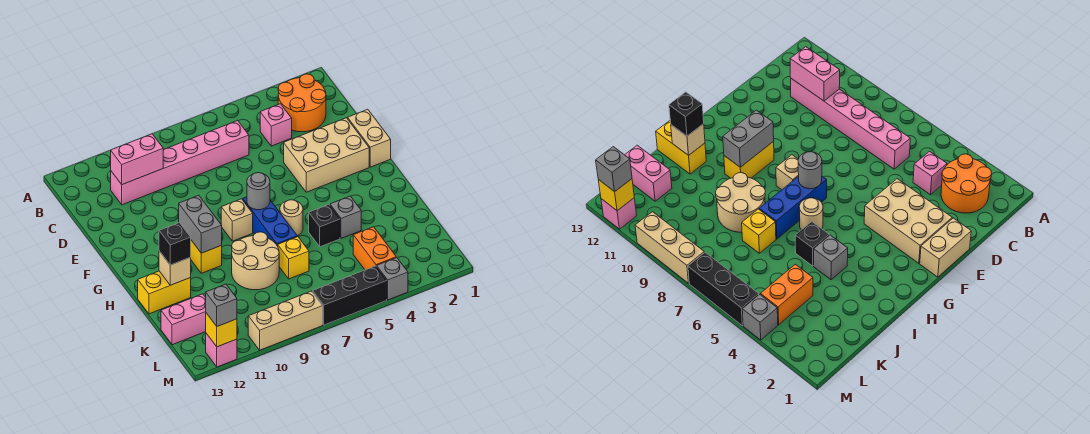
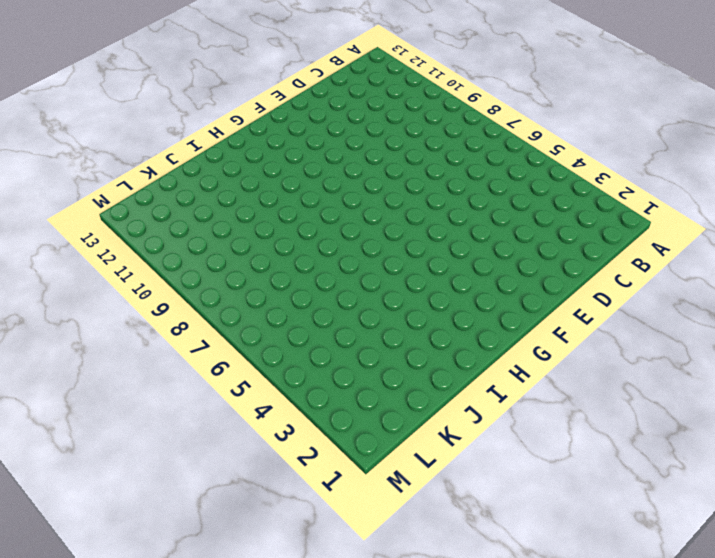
none -> orange round brick B2:C3 level 1
none -> pink brick C4 level 1
none -> pink brick C6:C11 level 1

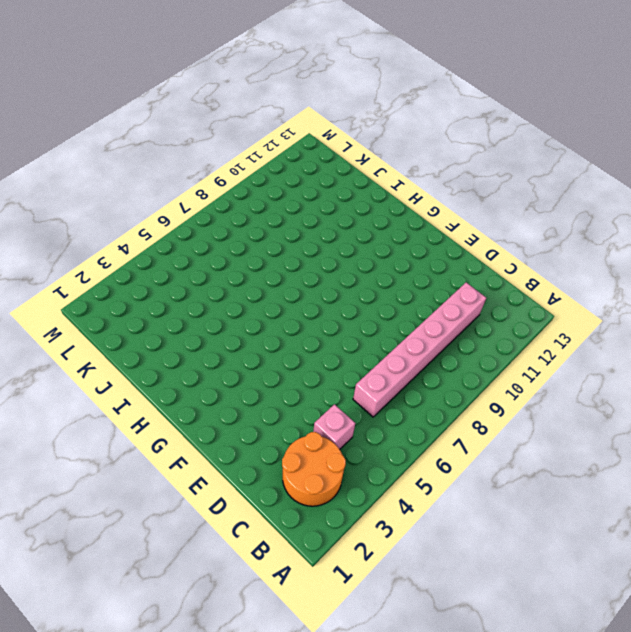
none -> tan brick E1:F1 level 1
none -> tan brick E2:F4 level 1
none -> blue brick G7:I7 level 1

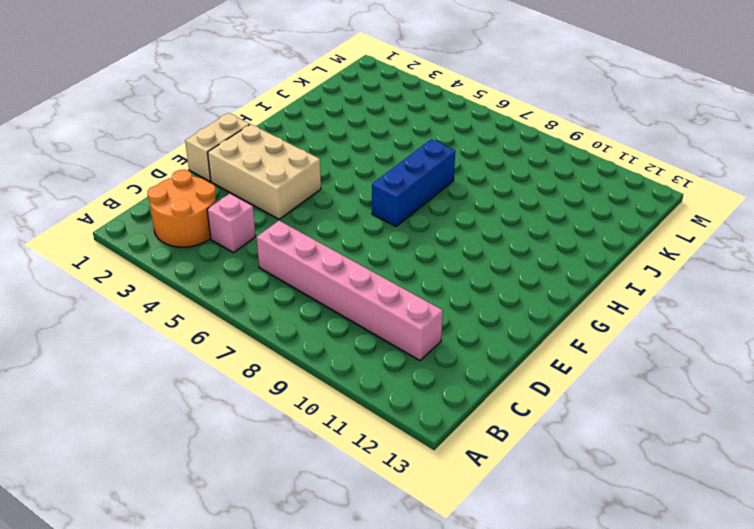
none -> tan brick G8 level 1
none -> yellow brick G10:H10 level 1
none -> tan round brick H6 level 1

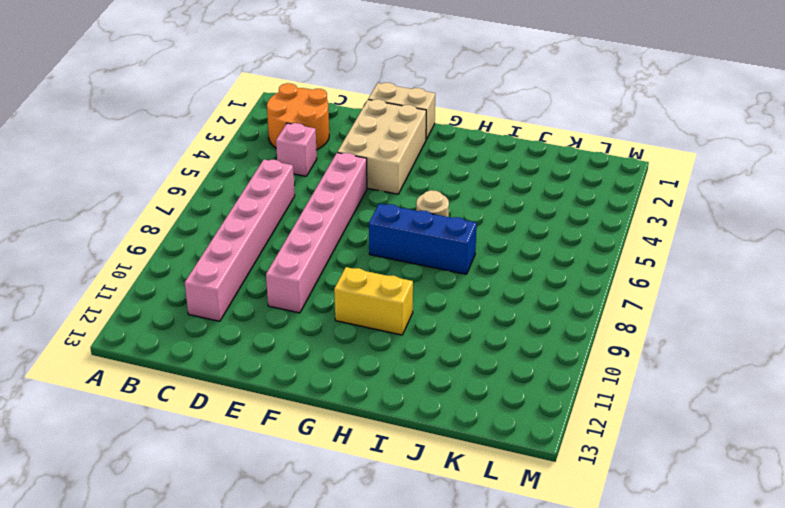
pink brick E5:E10 level 1 -> none
none -> tan brick G8 level 1
none -> grey brick I4 level 1
none -> black brick I5 level 1

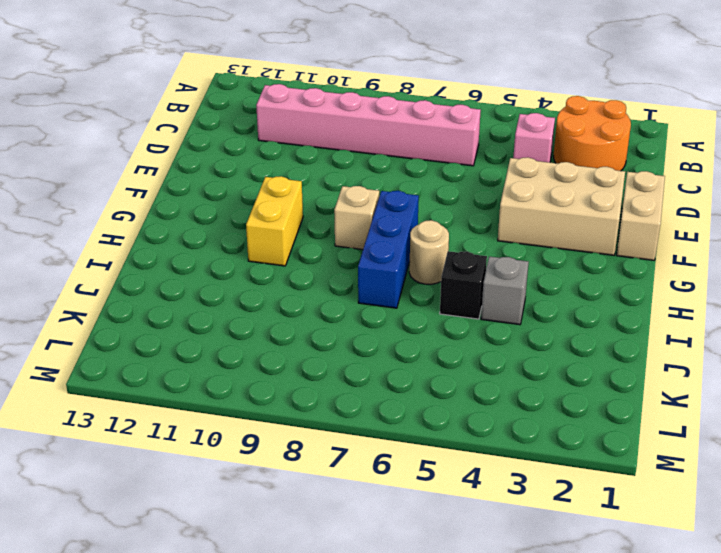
none -> tan round brick I8:J9 level 1
none -> yellow brick I12:I13 level 1
none -> yellow brick J7 level 1

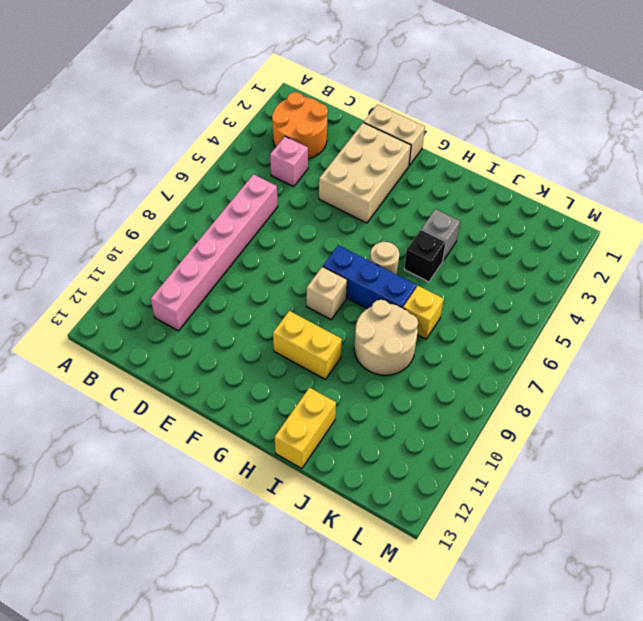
none -> orange brick K4:L4 level 1
none -> pink brick K12:K13 level 1
none -> grey brick M4 level 1

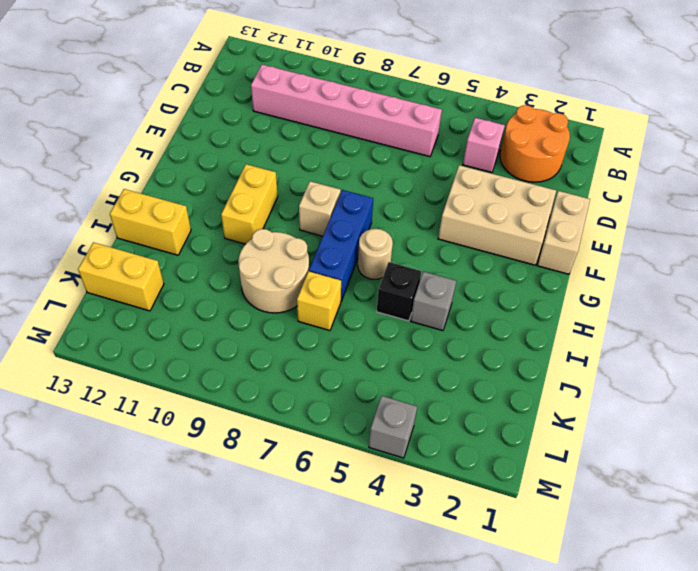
yellow brick K12:K13 level 1 -> pink brick K12:K13 level 1
none -> orange brick K4:L4 level 1
none -> black brick M5:M7 level 1
none -> tan brick M8:M10 level 1

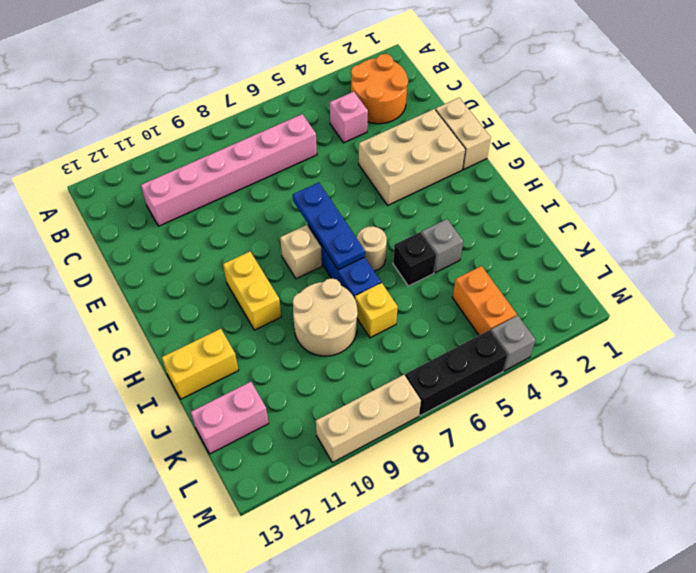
blue plate F7:H7 level 2 -> grey round brick G7 level 2
none -> pink brick M12 level 1
none -> pink brick C10:C11 level 2
none -> grey brick G10:H10 level 2

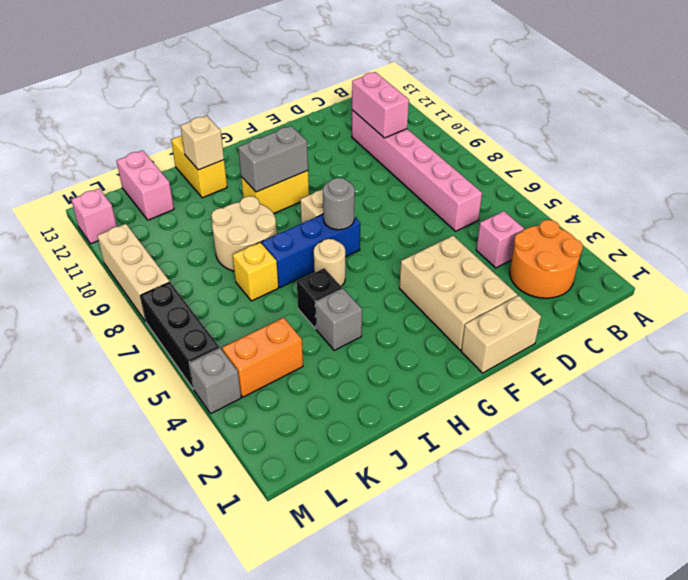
none -> yellow brick M12 level 2
none -> black brick I12 level 3
none -> grey brick M12 level 3

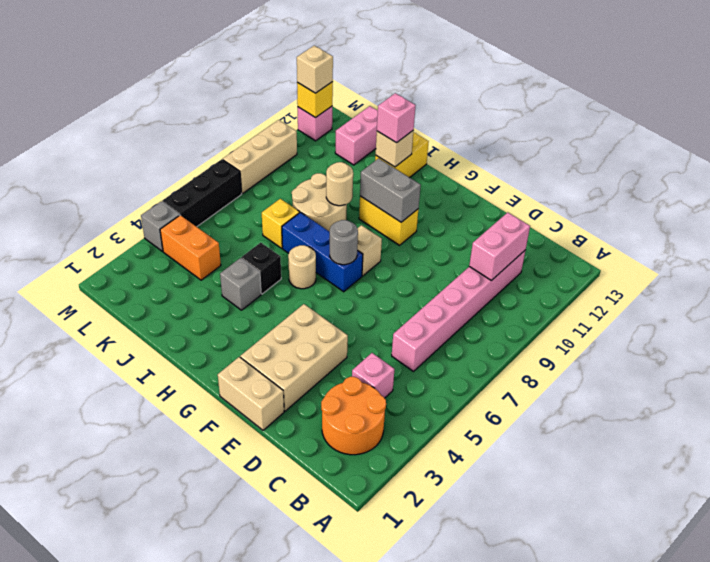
tan round brick I9 level 2 -> none
pink brick I12 level 3 -> black brick I12 level 3
tan brick M12 level 3 -> grey brick M12 level 3

